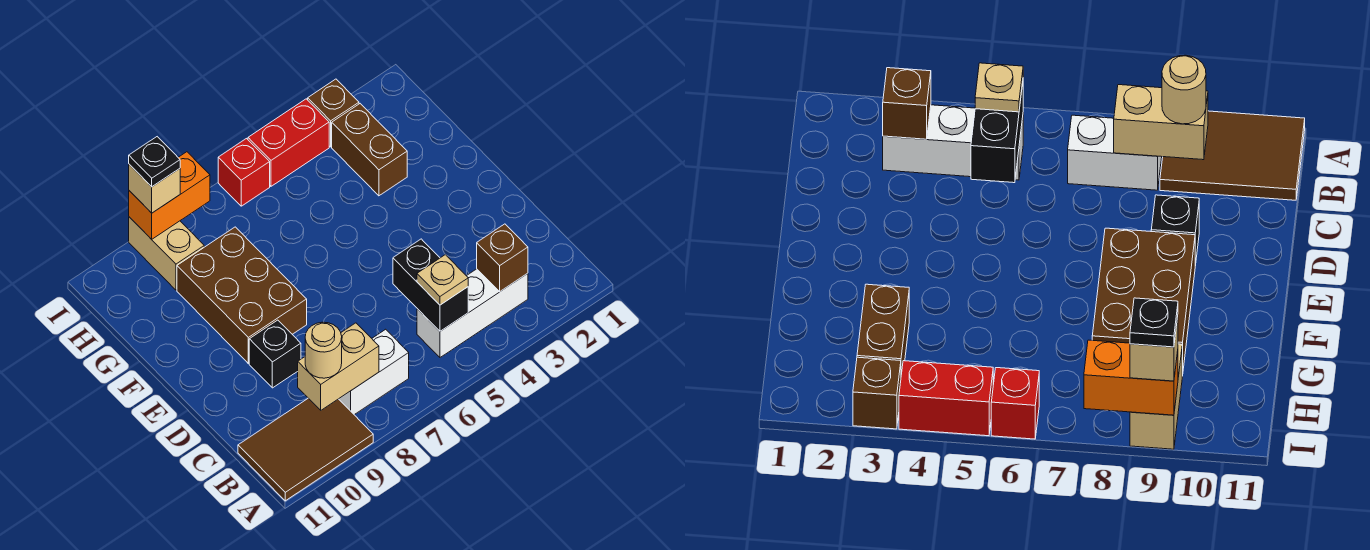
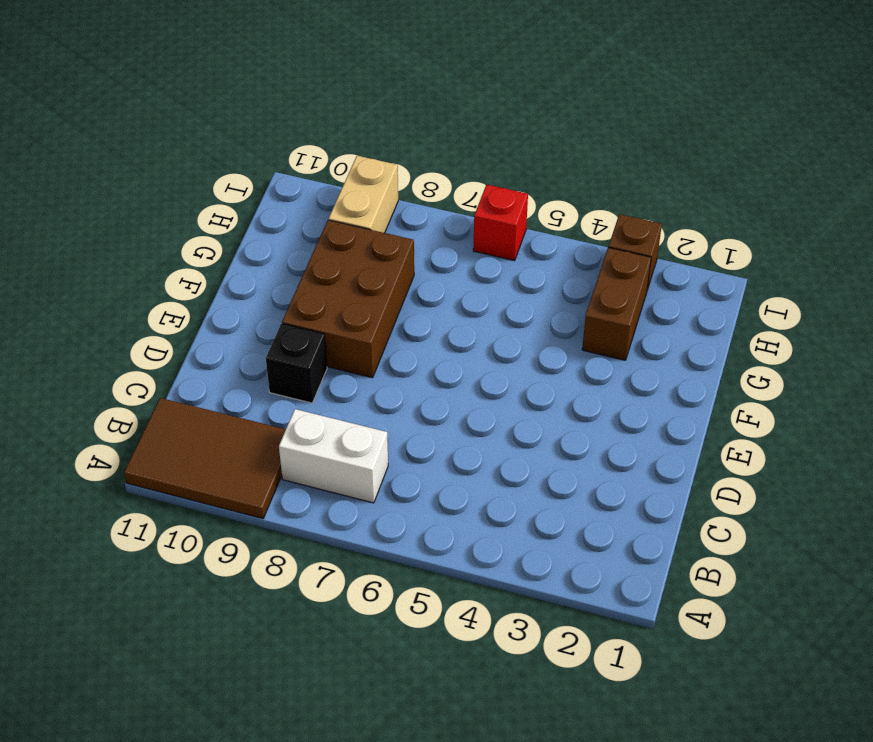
none -> white brick B3:B5 level 1
none -> red brick I4:I5 level 1
none -> brown brick B3 level 2

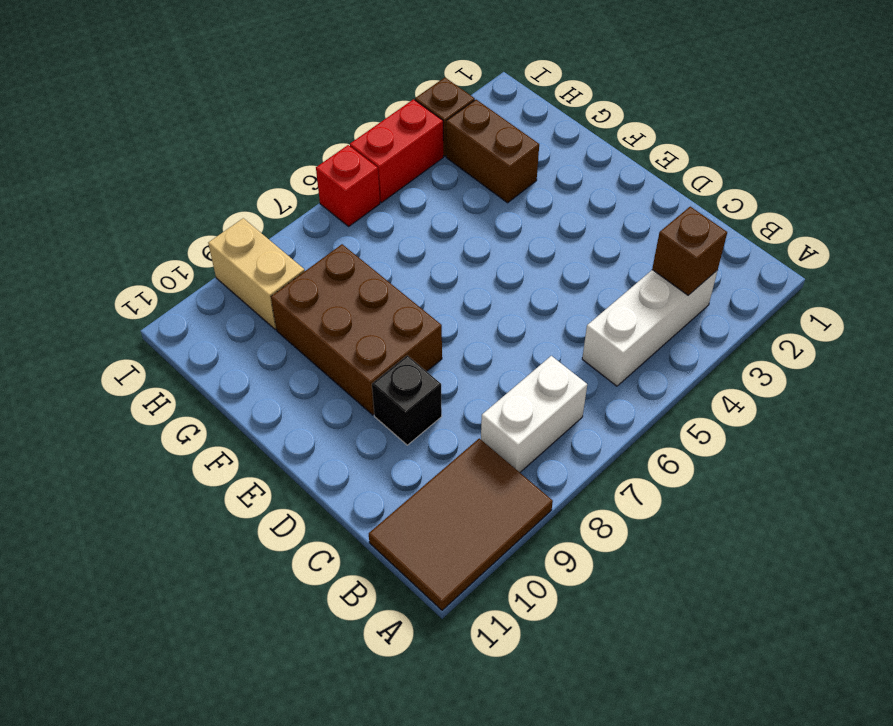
none -> black brick B5:C5 level 2
none -> tan brick B8:B9 level 2
none -> orange brick I8:I9 level 2

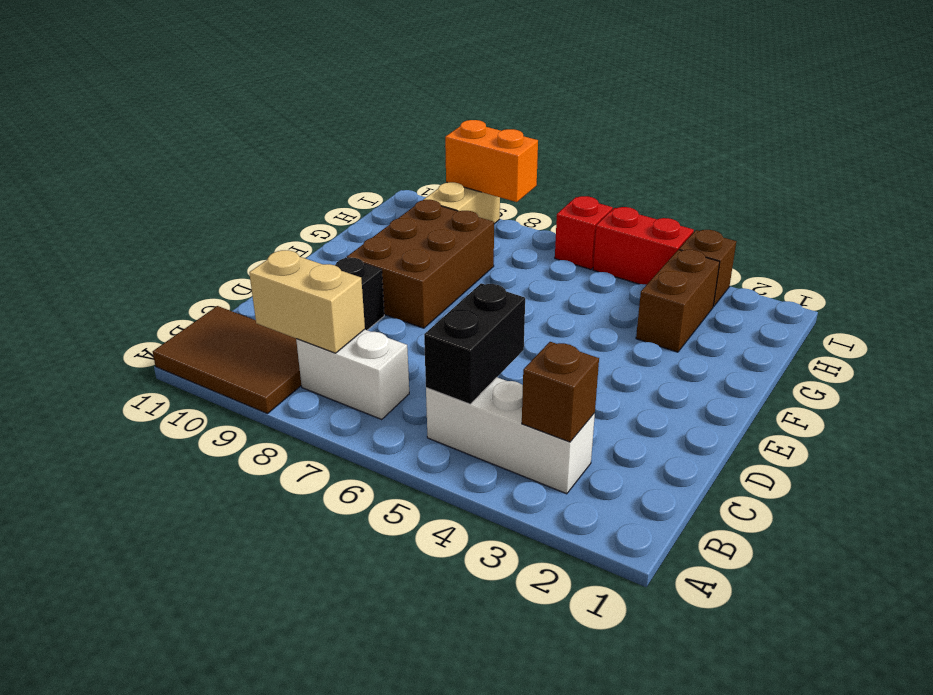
none -> tan plate B5 level 3
none -> tan round brick B9 level 3
none -> tan brick I9 level 3

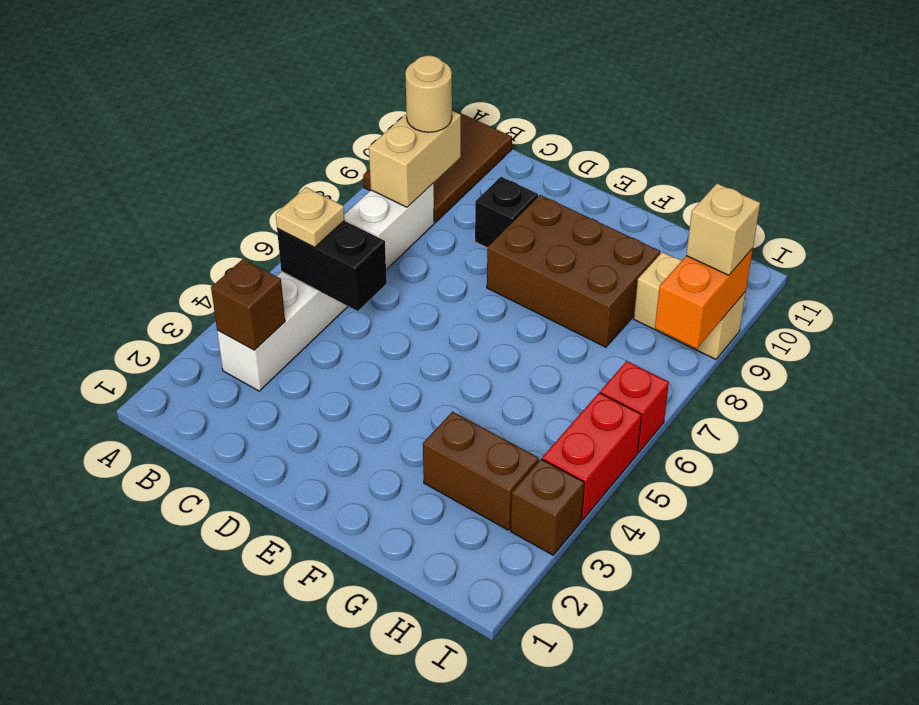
none -> black plate I9 level 4

